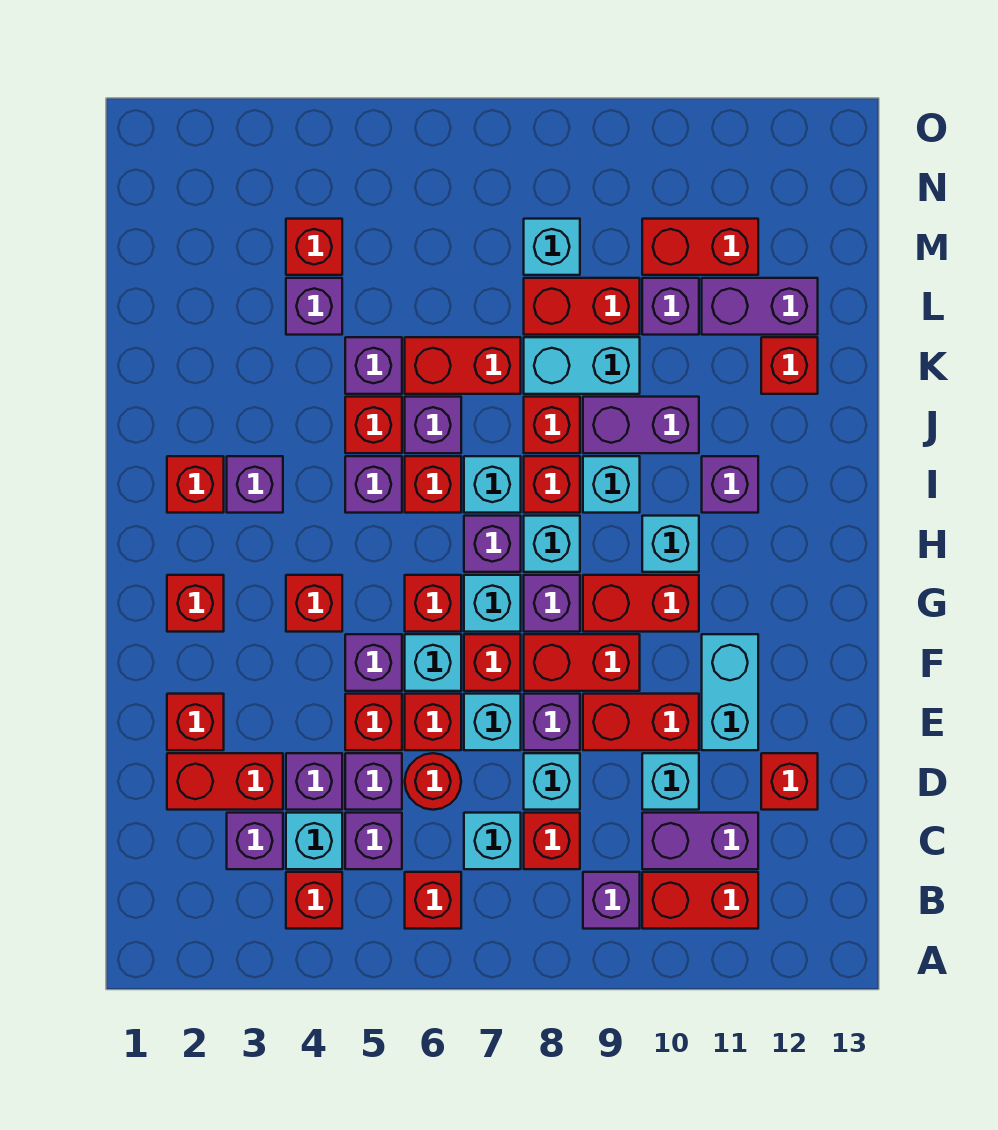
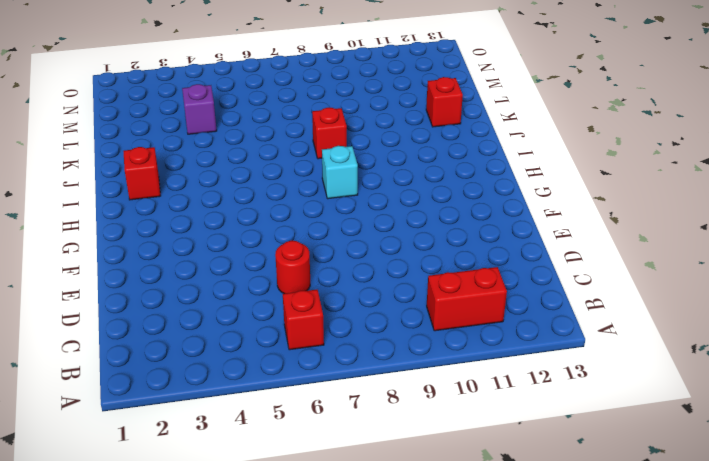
none -> red brick B4 level 1
none -> purple brick B9 level 1
none -> purple brick C3 level 1
none -> cyan brick C4 level 1

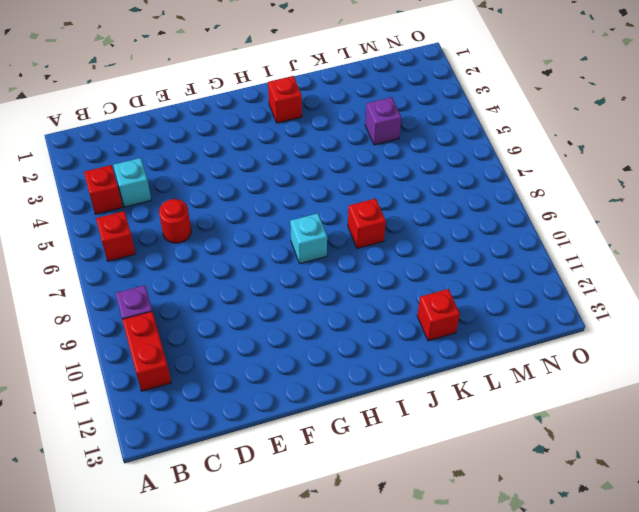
none -> purple brick C3 level 1
none -> purple brick C5 level 1
none -> cyan brick C7 level 1
none -> red brick C8 level 1

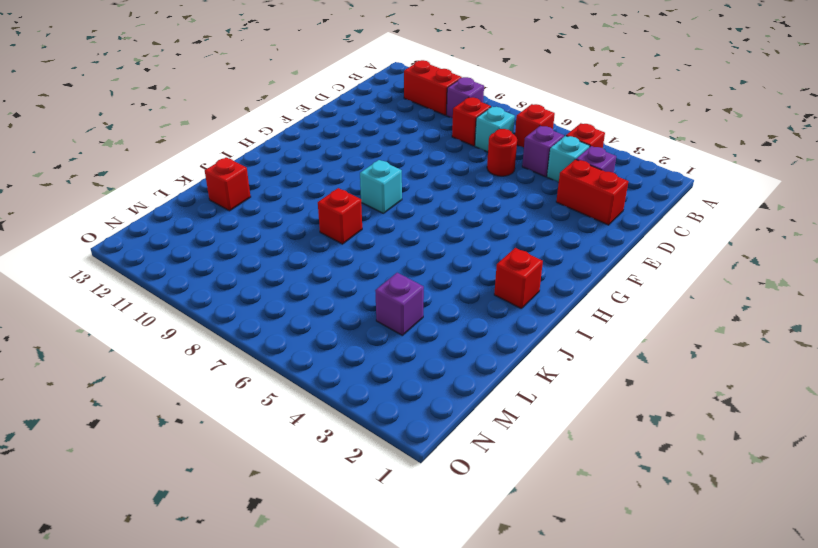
none -> purple brick C10:C11 level 1
none -> purple brick D4 level 1
none -> purple brick D5 level 1
none -> cyan brick D8 level 1

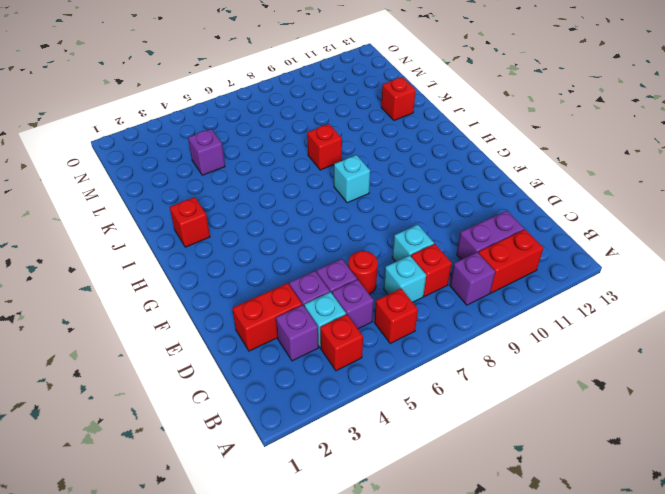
none -> cyan brick D10 level 1
none -> red brick D12 level 1
none -> red brick E2 level 1
none -> red brick E5 level 1

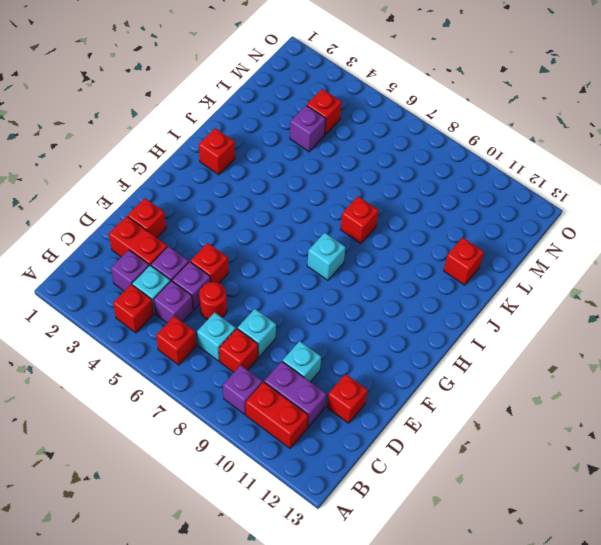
none -> red brick E6 level 1
none -> cyan brick E7 level 1
none -> purple brick E8 level 1
none -> red brick E9:E10 level 1

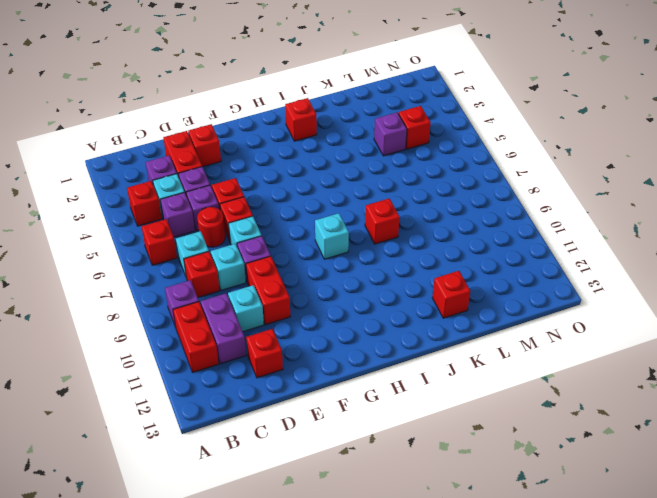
none -> cyan brick E11:F11 level 1
none -> purple brick F5 level 1
none -> cyan brick F6 level 1
none -> red brick F7 level 1

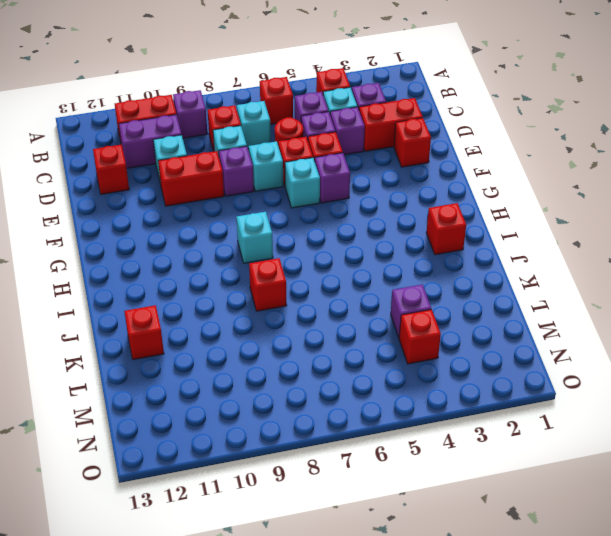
none -> cyan brick E11:F11 level 1
none -> red brick F7 level 1
none -> red brick F8:F9 level 1
none -> red brick G2 level 1

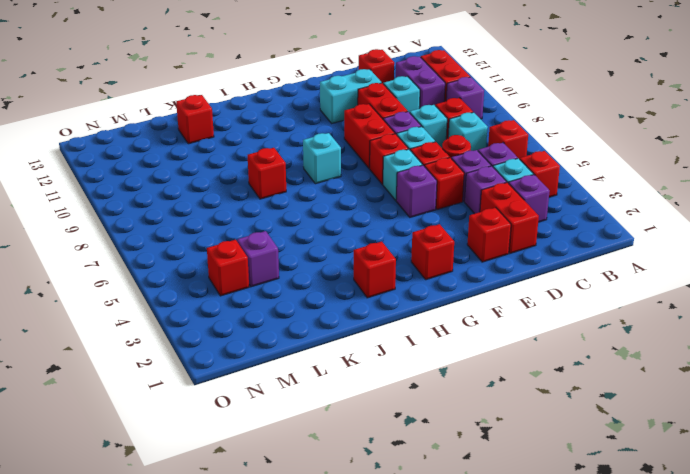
none -> red brick G4 level 1
none -> red brick G6 level 1
none -> cyan brick G7 level 1
none -> purple brick G8 level 1

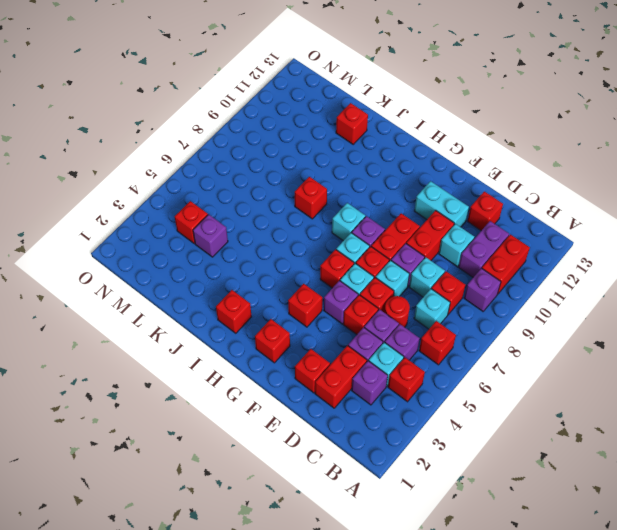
none -> red brick G9:G10 level 1
none -> purple brick H7 level 1
none -> cyan brick H10 level 1
none -> purple brick I3 level 1

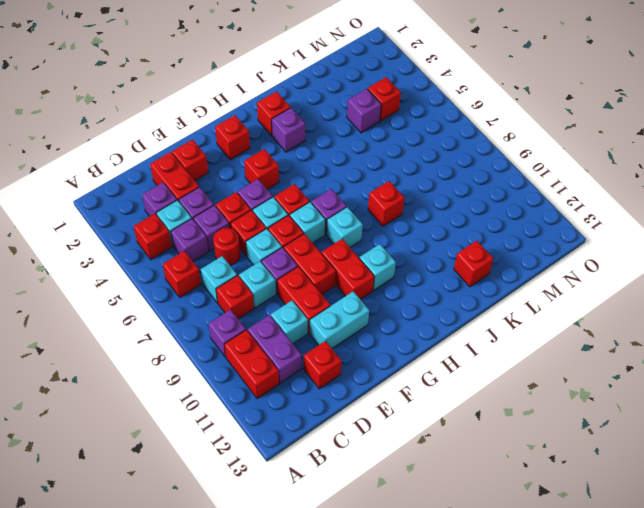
none -> purple brick G8 level 1
none -> purple brick I5 level 1
none -> red brick I6 level 1
none -> cyan brick I7 level 1

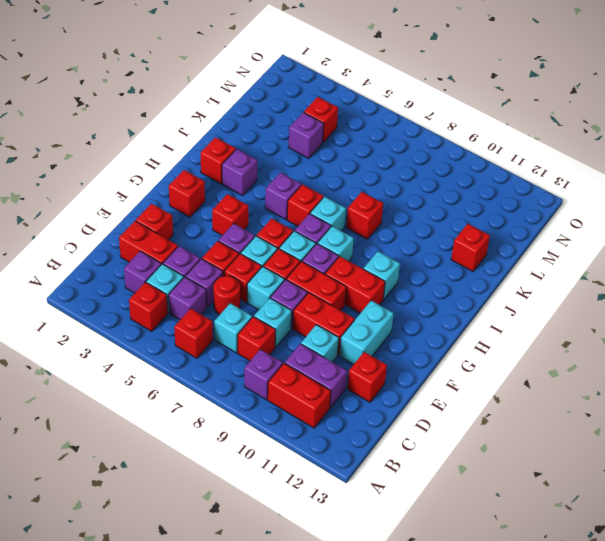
none -> red brick I8 level 1
none -> cyan brick I9 level 1
none -> purple brick I11 level 1
none -> red brick J5 level 1

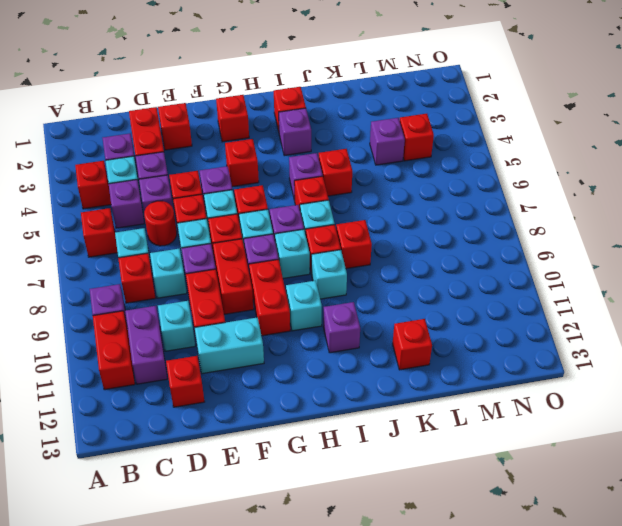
none -> purple brick J6 level 1
none -> purple brick J9:J10 level 1
none -> purple brick K5 level 1
none -> red brick K6:K7 level 1

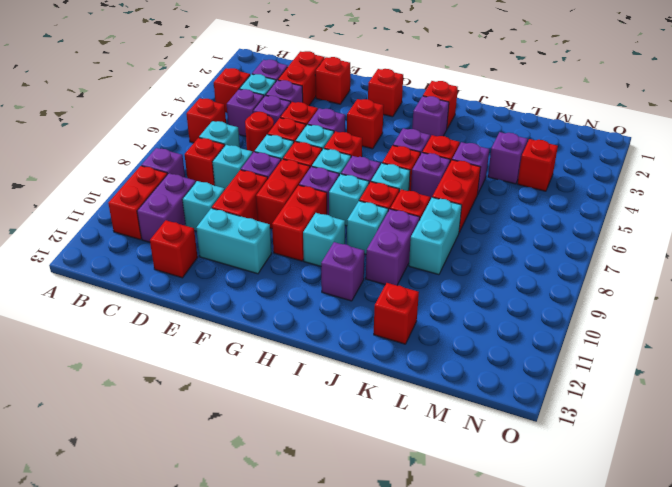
none -> red brick L8:L9 level 1
none -> purple brick L10 level 1
none -> purple brick L11:L12 level 1
none -> cyan brick M8 level 1

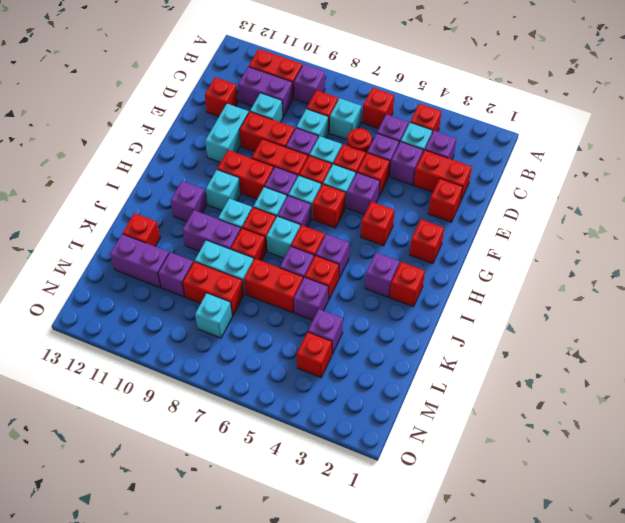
none -> red brick M10:M11 level 1

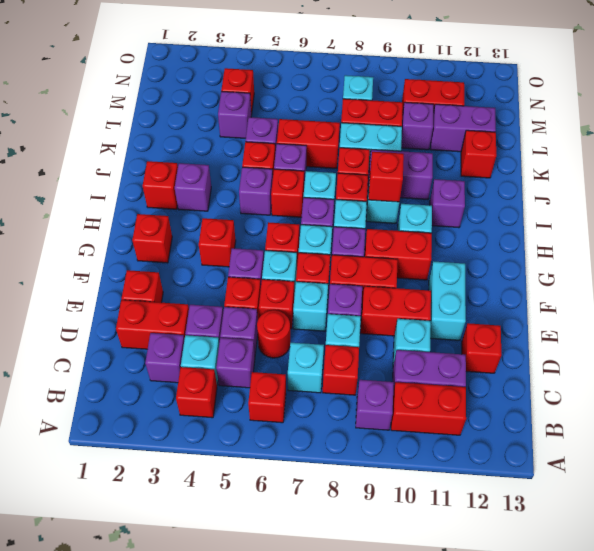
red brick I9 level 2 -> none

